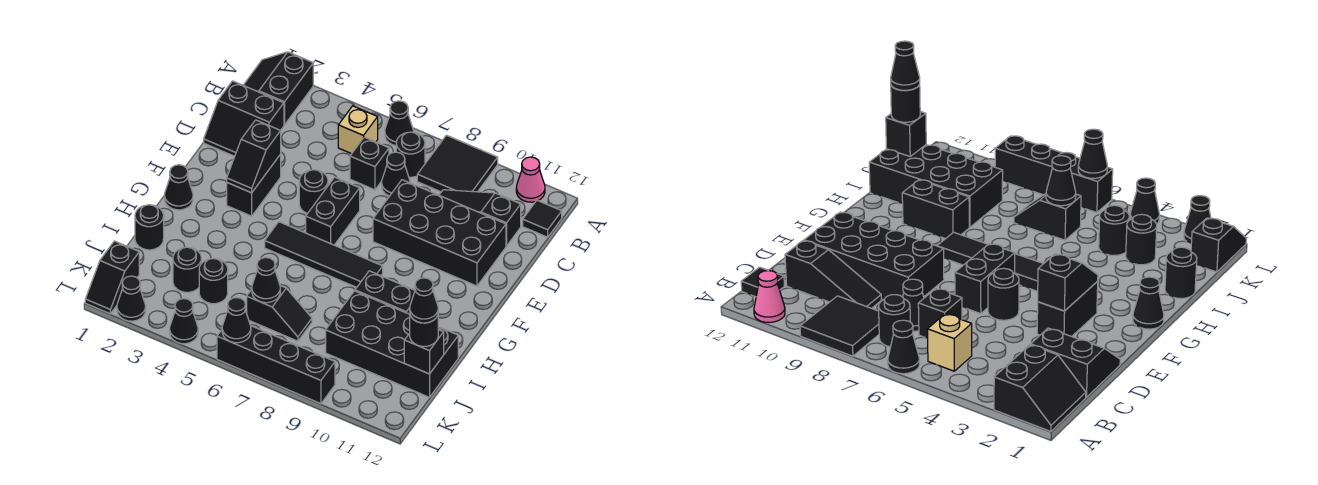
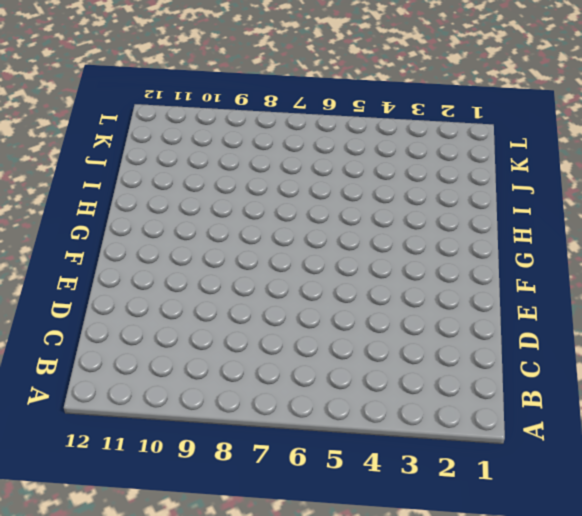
none -> black slope A1:B2 level 1 top 2
none -> black cone A6 level 1
none -> black tile A8:B9 level 1
none -> pink cone A11 level 1

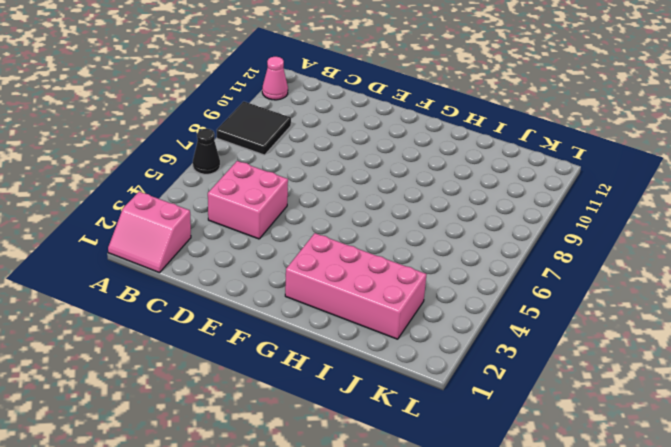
pink slope A1:B2 level 1 top 2 -> black slope A1:B2 level 1 top 2
pink brick C4:D5 level 1 -> none
pink brick G2:J3 level 1 -> black round brick J3 level 1
none -> tan brick B5 level 1
none -> black round brick B7 level 1
none -> black tile B12 level 1
none -> black slope C1:D2 level 1 top C

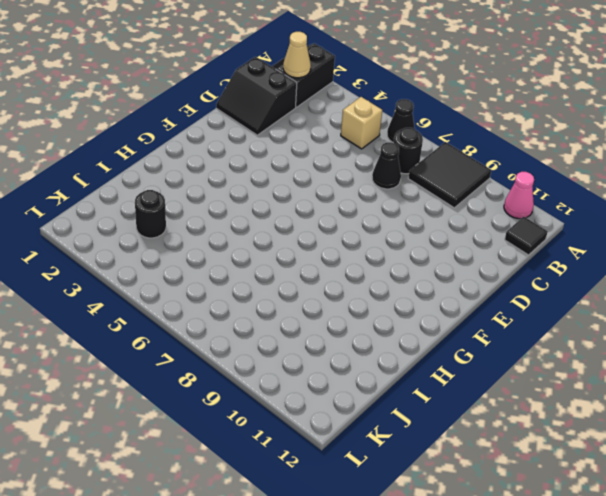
tan cone B2 level 2 -> none
none -> black brick C6 level 1
none -> black slope C9:C11 level 1 top 11
none -> black brick D8:E11 level 1
none -> black brick E3:F3 level 1

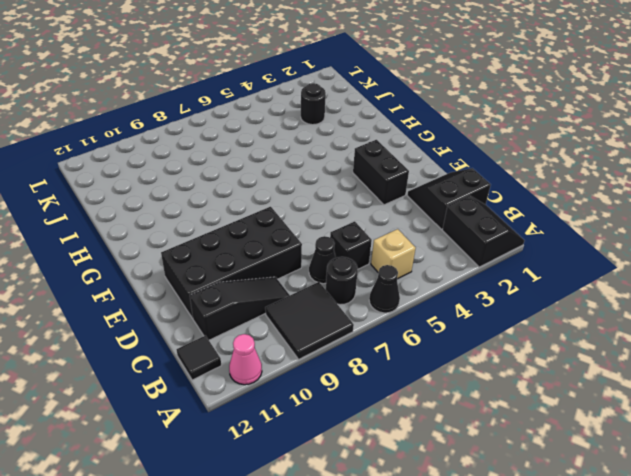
none -> black round brick E5 level 1
none -> black brick E6:F6 level 1
none -> black cone G1 level 1
none -> black tile G5:G8 level 1

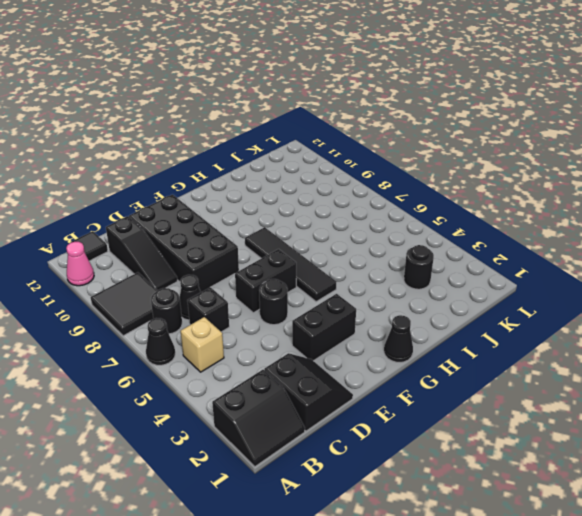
none -> black brick H9:H10 level 1
none -> black round brick I1 level 1
none -> black brick I9:J12 level 1
none -> black round brick J4 level 1

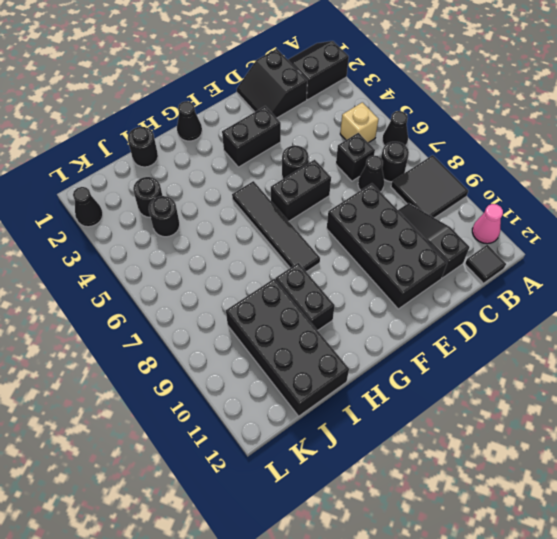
none -> black slope J6:J7 level 1 top 6
none -> black slope K1:L1 level 1 top K
none -> black cone L4 level 1
none -> black brick L6:L9 level 1

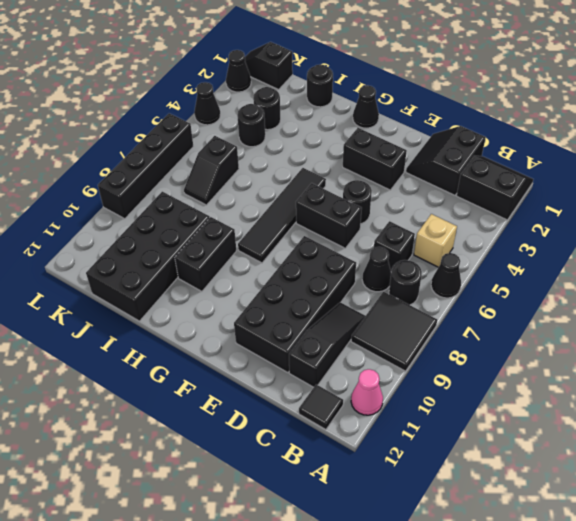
none -> black slope E3:F3 level 2 top E
none -> black cone J6 level 2
none -> black brick J12 level 2
none -> black cone L6 level 2

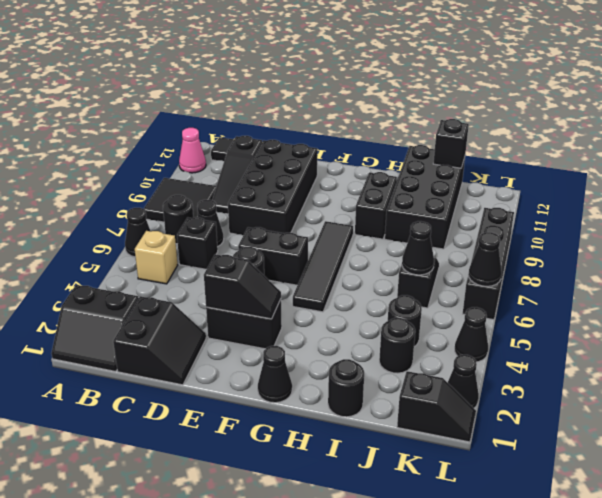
none -> black round brick J12 level 3
none -> black cone J12 level 4

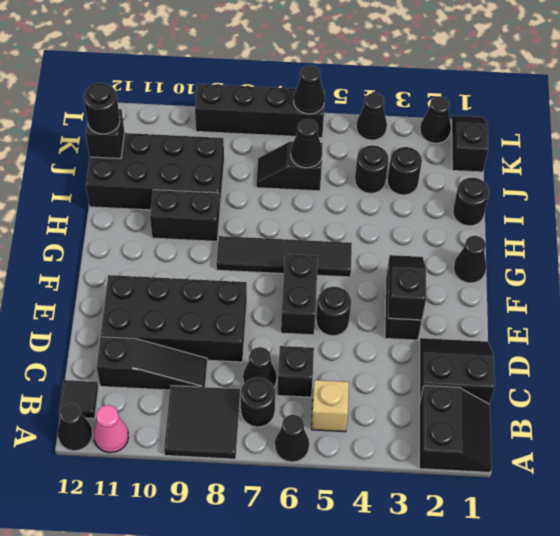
black cone A12 level 1 -> black cone J12 level 4

